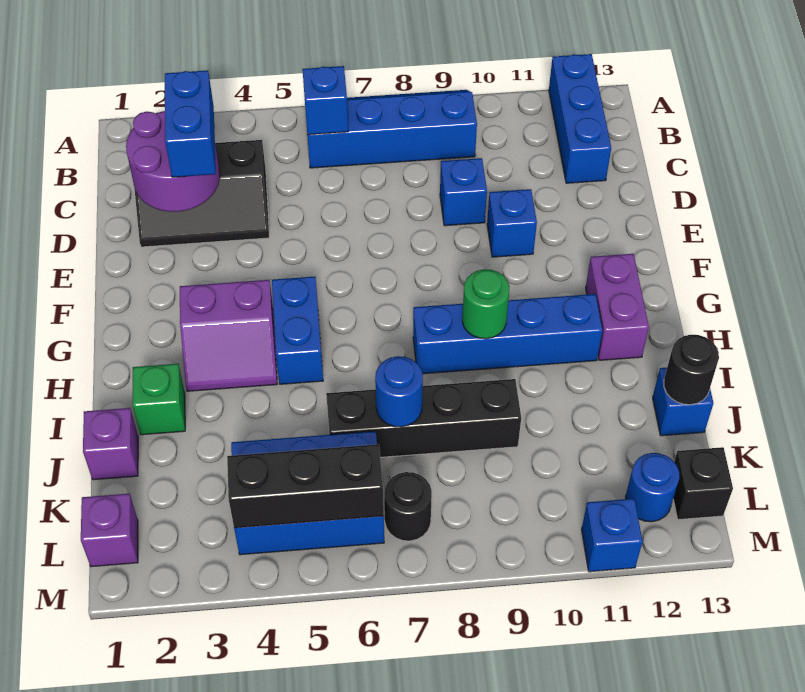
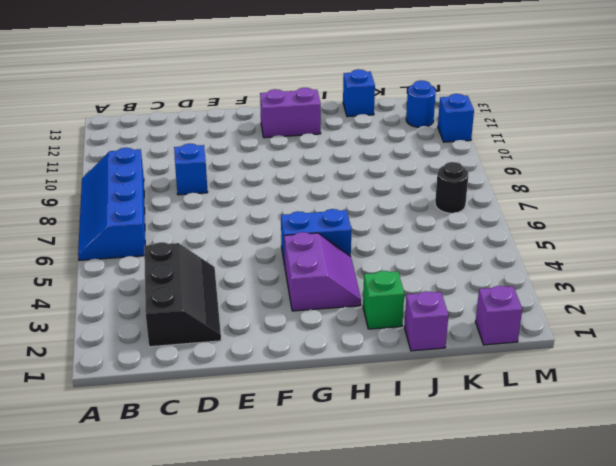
none -> blue brick A12:C12 level 1
none -> blue brick E10 level 1
none -> blue brick H8:H11 level 1

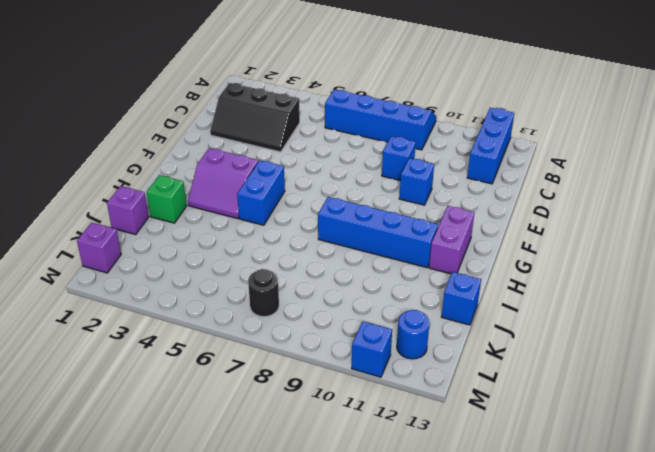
none -> black brick J6:J9 level 1
none -> blue brick K4:L6 level 1
none -> black brick L13 level 1

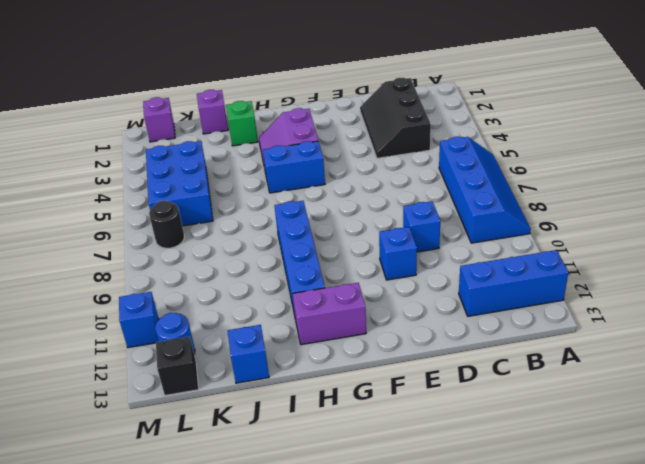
none -> black brick J6:J9 level 1
none -> blue brick B6 level 2
none -> purple round brick C2:D3 level 2

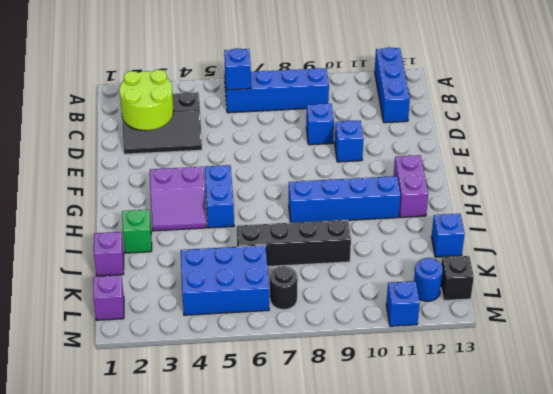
lime round brick C2:D3 level 2 -> purple round brick C2:D3 level 2
none -> green round brick H9 level 2
none -> blue round brick J7 level 2
none -> black round brick J13 level 2

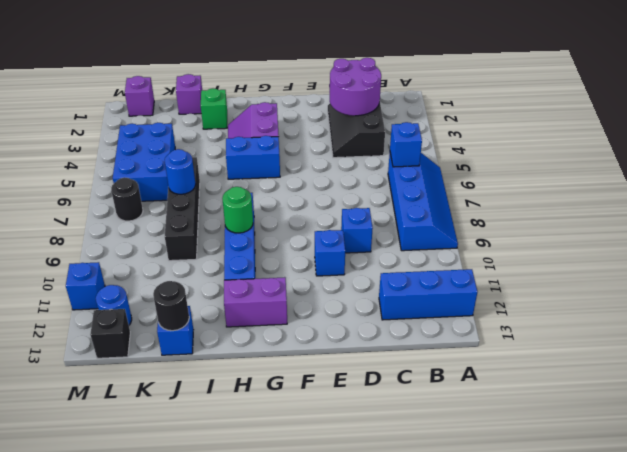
none -> black brick L4:L6 level 2
none -> blue brick C3:D3 level 3

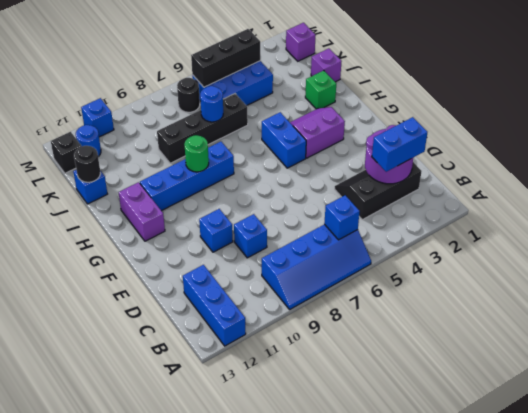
blue brick C2:C3 level 3 -> blue brick C3:D3 level 3

